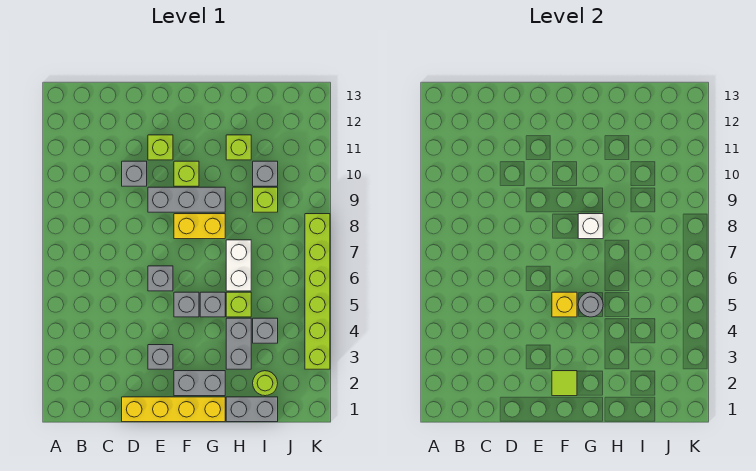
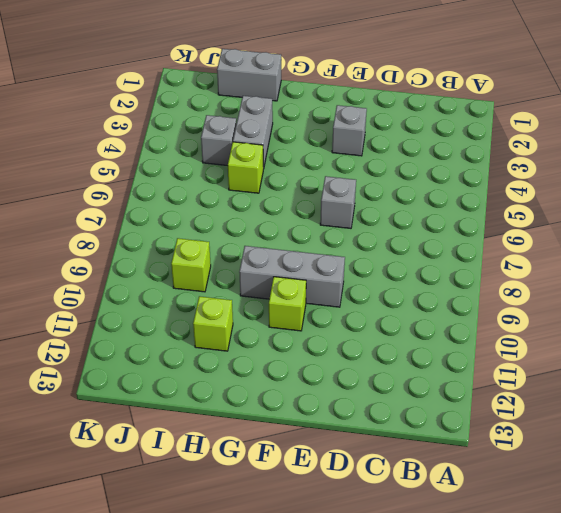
none -> yellow brick D1:G1 level 1
none -> grey brick D10 level 1
none -> lime brick E11 level 1

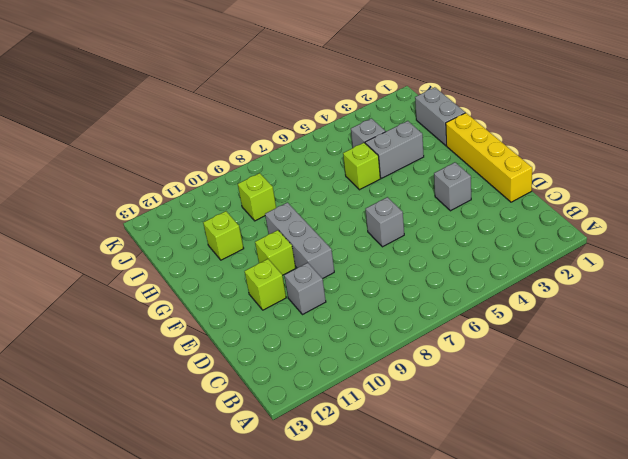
none -> grey brick F2:G2 level 1
none -> grey brick F5 level 1
none -> yellow brick F8:G8 level 1

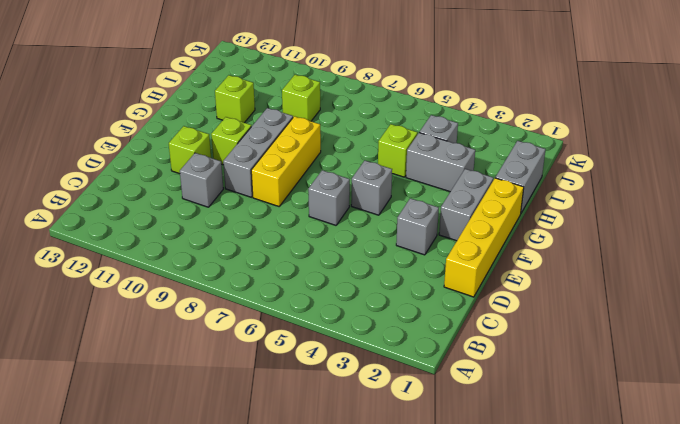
yellow brick E8:G8 level 1 -> yellow brick F8:G8 level 1
none -> grey brick G5 level 1
none -> white brick H6:H7 level 1
none -> lime round brick I2 level 1

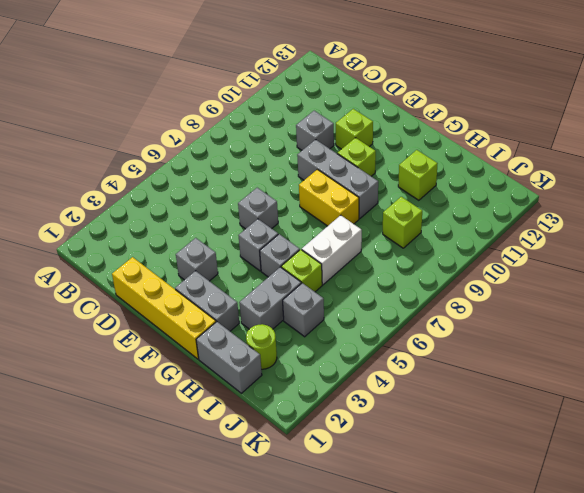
none -> grey brick I10 level 1
none -> lime brick K3:K8 level 1
none -> lime tile F2 level 2

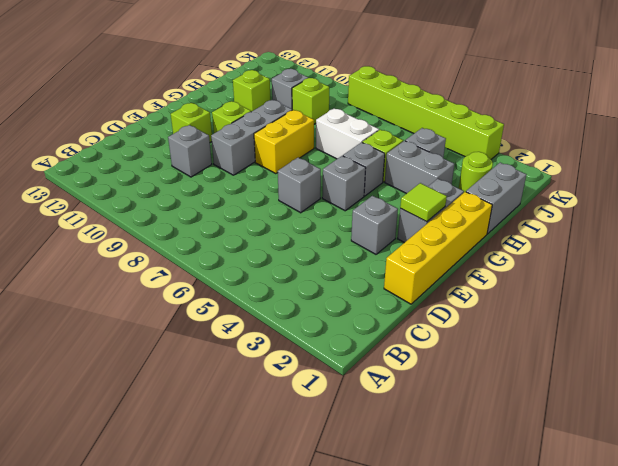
none -> yellow brick F5 level 2
none -> grey round brick G5 level 2
none -> white brick G8 level 2

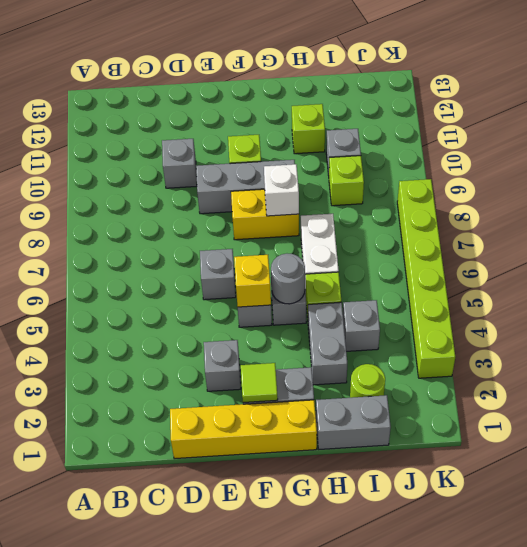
none -> lime brick E11 level 1

